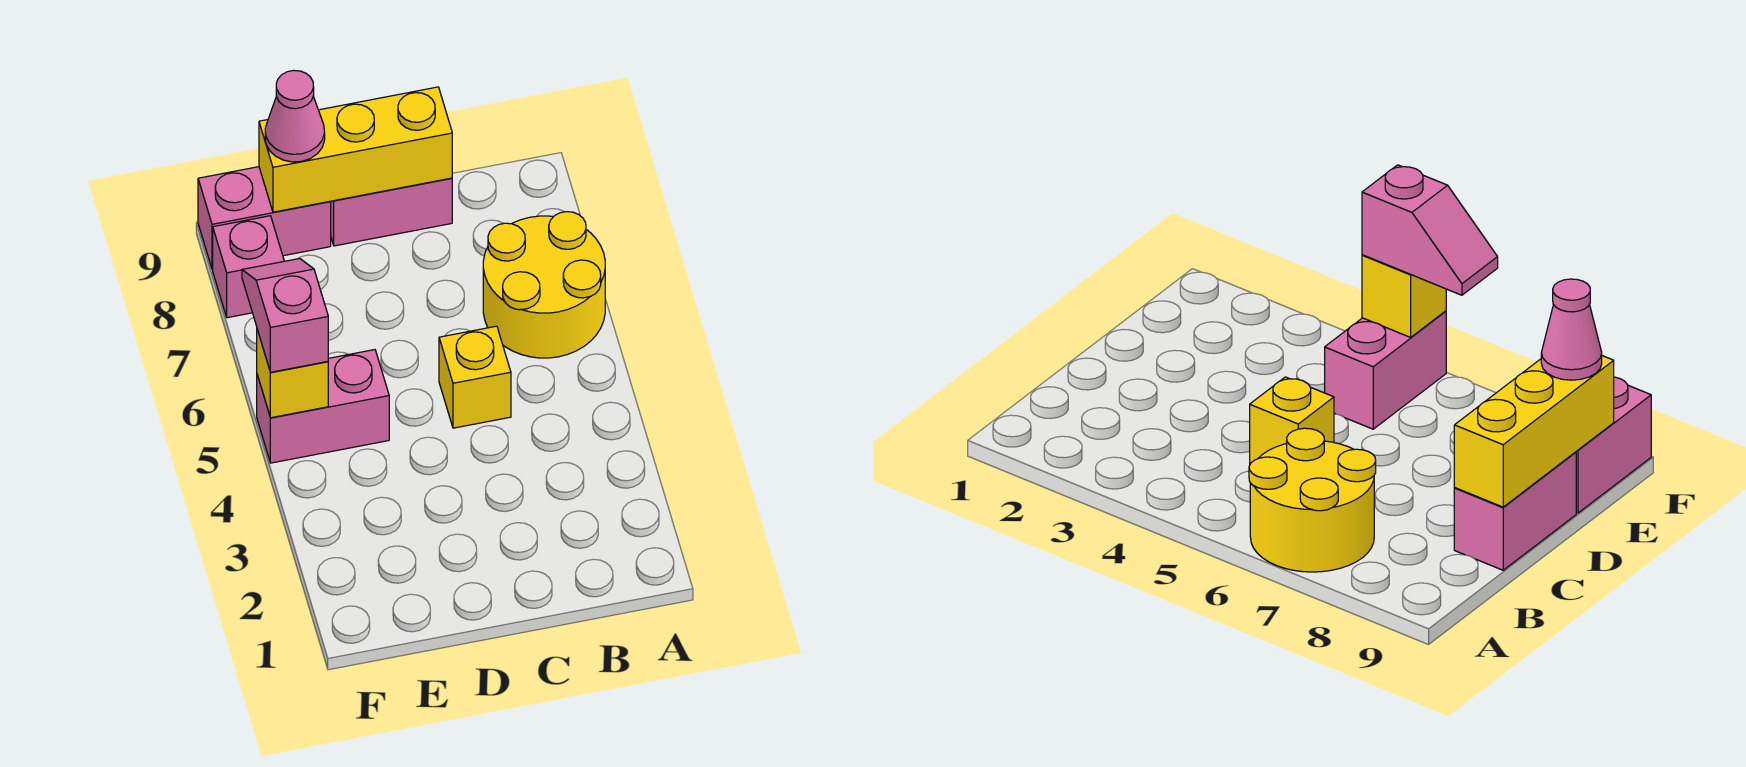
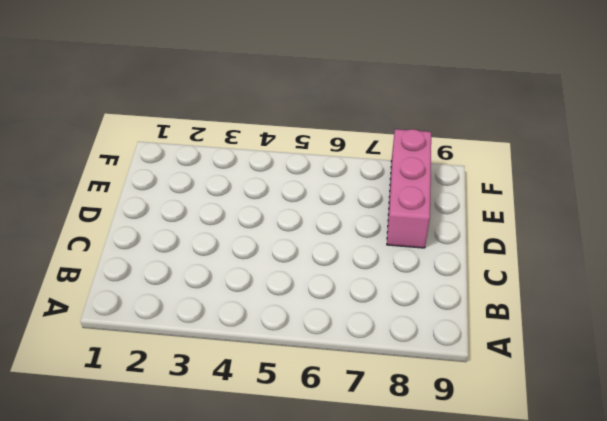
pink brick D8:F8 level 1 -> pink brick F8 level 1
none -> yellow round brick A6:B7 level 1
none -> yellow brick C5 level 1

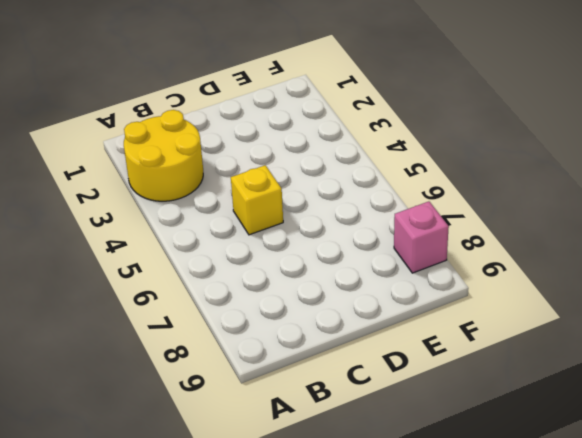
yellow round brick A2:B3 level 1 -> yellow round brick A6:B7 level 1
none -> pink brick C9:D9 level 1
none -> pink brick E5:F5 level 1

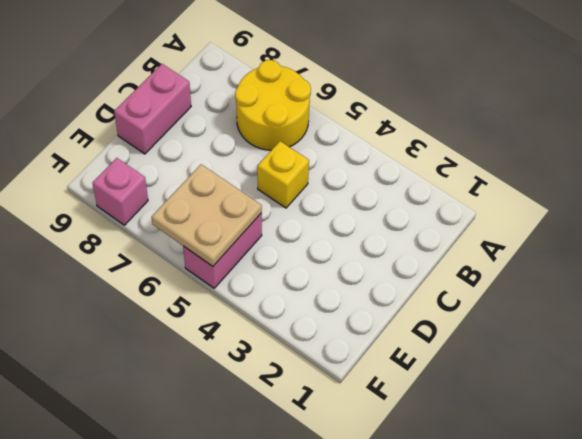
tan plate E5:F6 level 2 -> yellow brick F5 level 2
none -> pink brick E9:F9 level 1
none -> yellow brick C9:E9 level 2

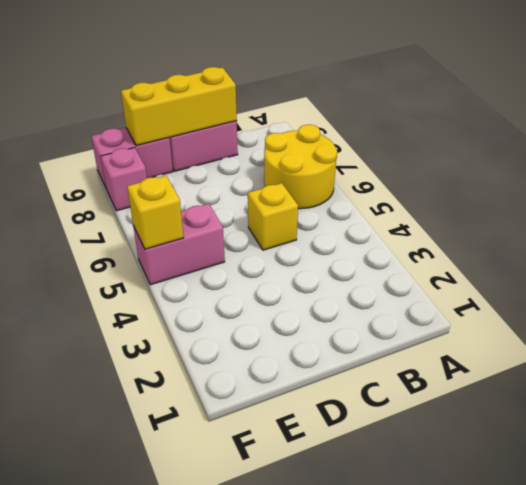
none -> pink cone E9 level 3
none -> pink slope F5:F6 level 3 top 5

